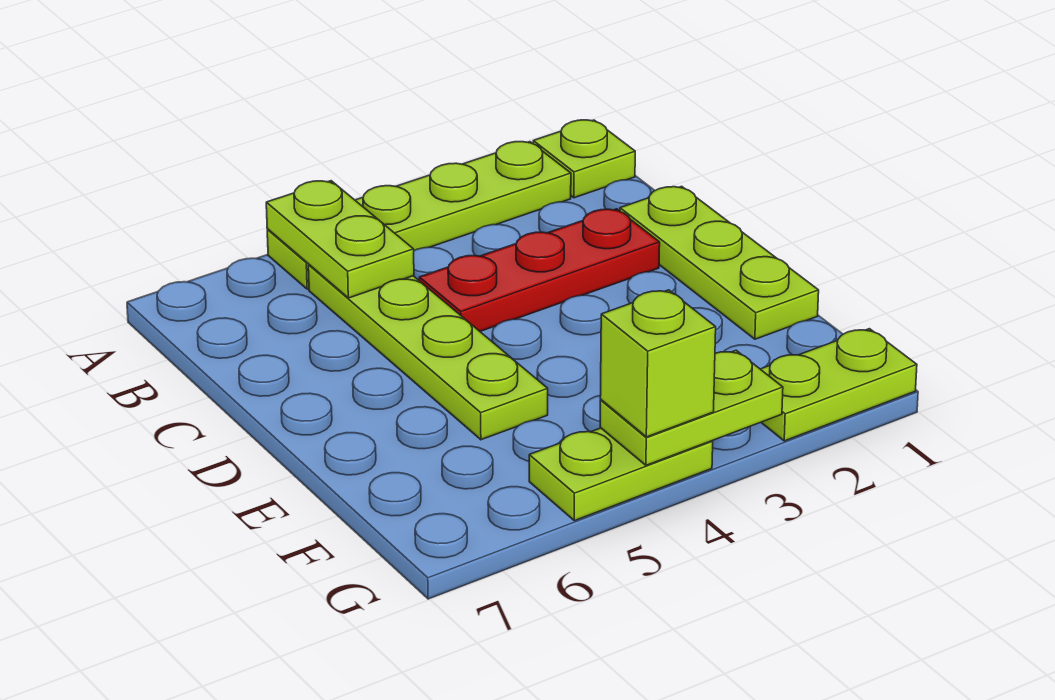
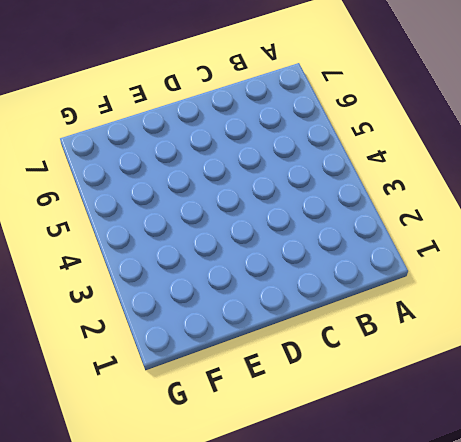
none -> lime plate A1 level 1
none -> lime plate A2:A5 level 1

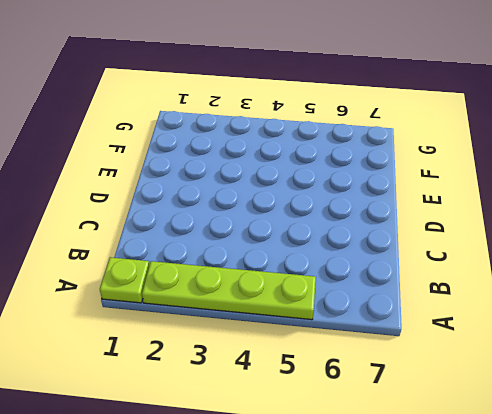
none -> lime plate B5:E5 level 1
none -> lime plate C1:E1 level 1

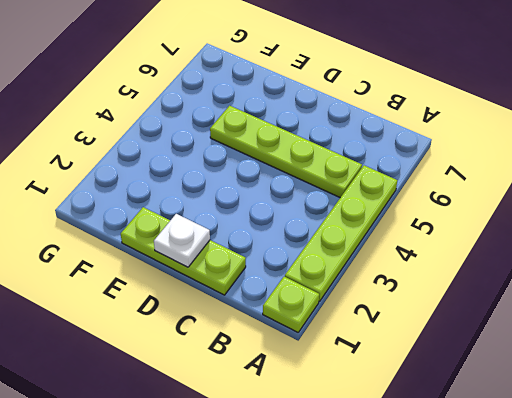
white plate D1 level 2 -> none
none -> red plate C2:C4 level 1
none -> lime plate G1:G2 level 1

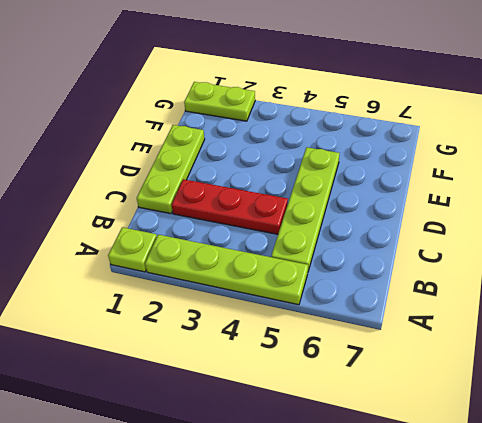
none -> lime plate G4:G5 level 1
none -> lime plate A5:B5 level 2

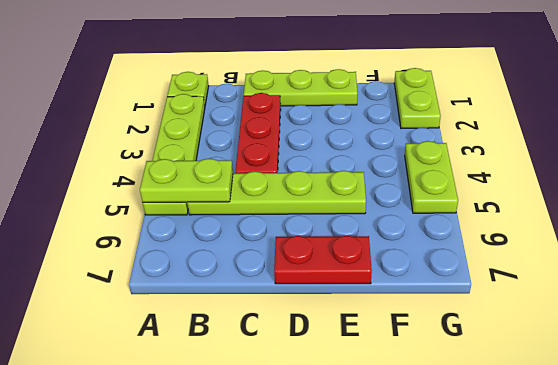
red plate D7:E7 level 1 -> none
none -> lime plate G3:G4 level 2
none -> lime brick G4 level 3

